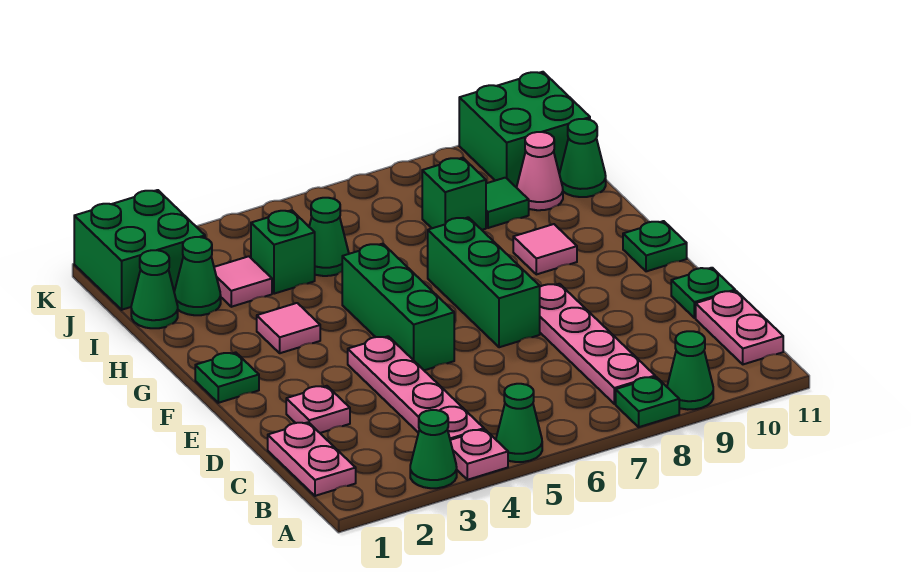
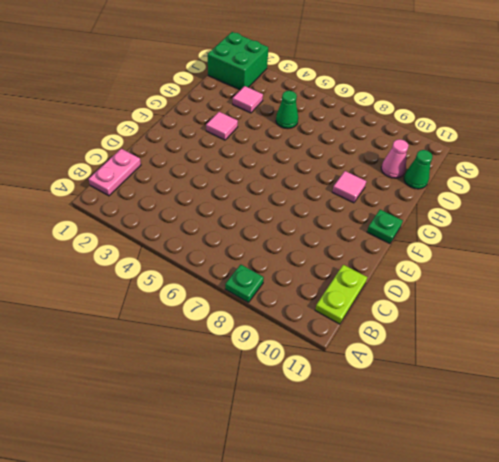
lime plate B11:C11 level 1 -> pink plate B11:C11 level 1
none -> green cone A3 level 1
none -> pink plate A4 level 1
none -> green cone A5 level 1

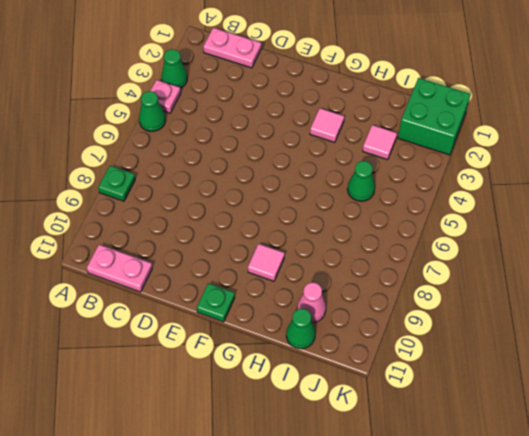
none -> green cone A9 level 1
none -> pink plate B4:E4 level 1
none -> pink plate B8:E8 level 1

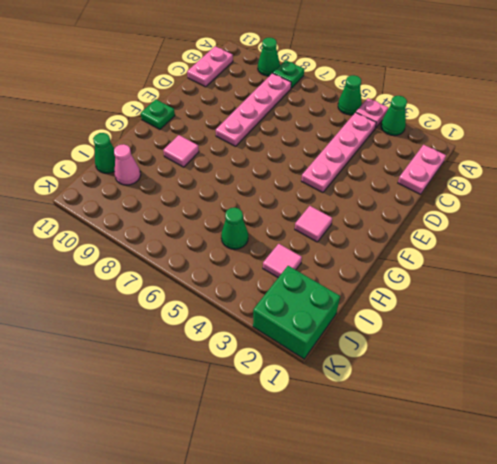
none -> pink plate D2 level 1
none -> green plate D11 level 1
none -> green brick E5:G5 level 1

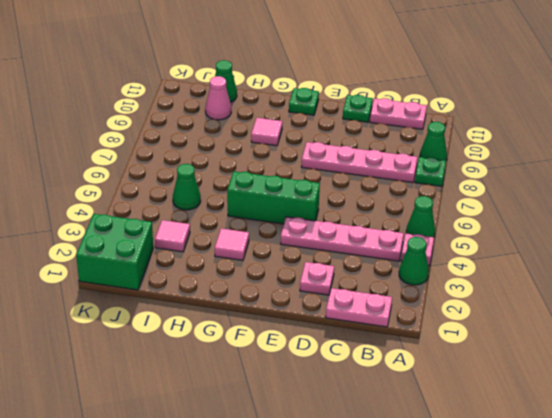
none -> green brick E7:G7 level 1
none -> green plate F1 level 1
none -> green cone I1 level 1

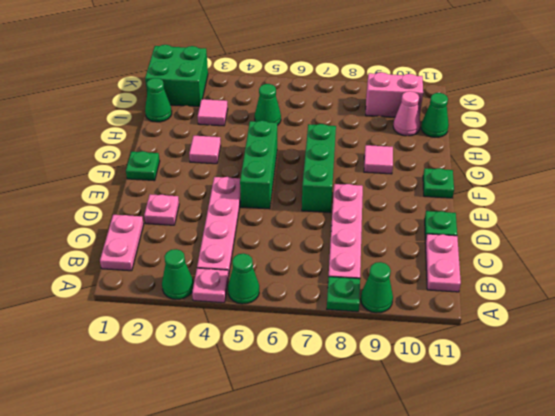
pink brick J9:J10 level 1 -> green brick J10:K11 level 1
none -> green cone I2 level 1
none -> green brick I4 level 1
none -> green brick I8 level 1

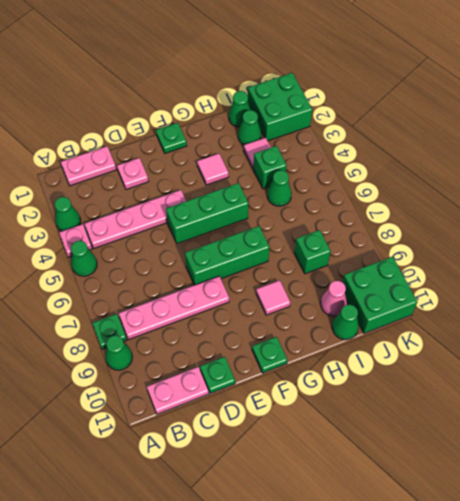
none -> green tile I9 level 1

